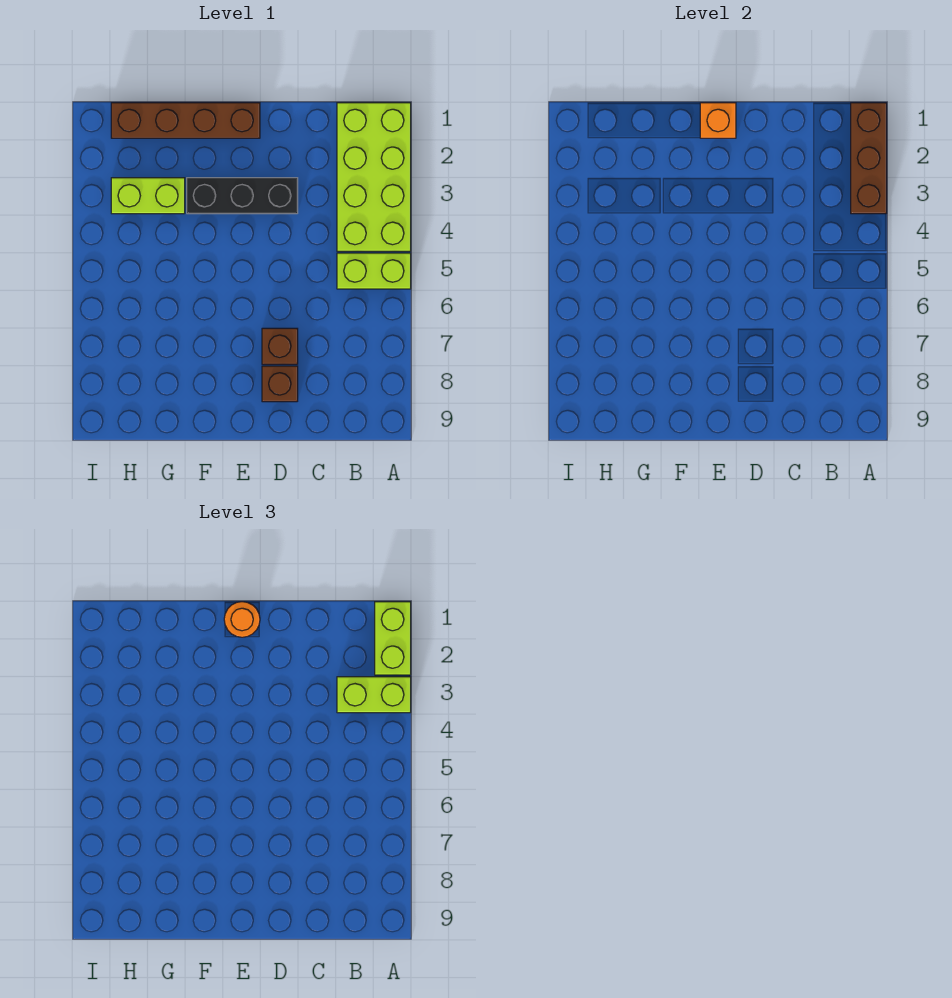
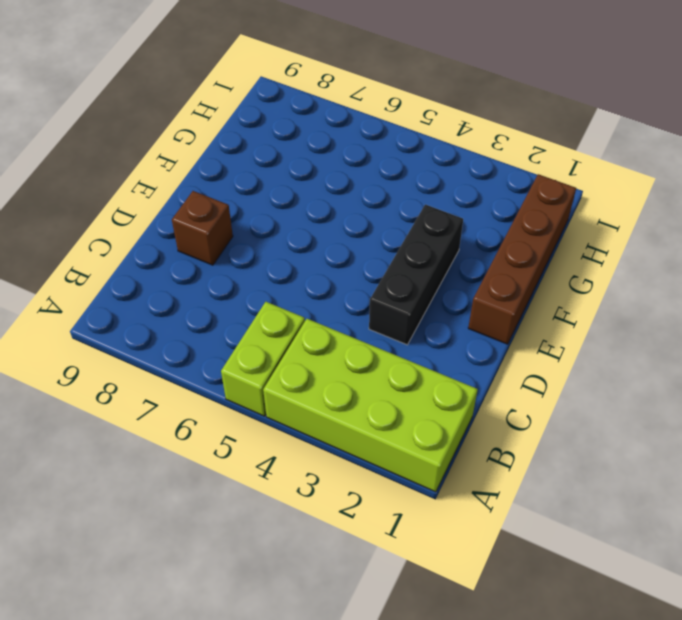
none -> brown brick D7 level 1
none -> lime brick G3:H3 level 1
none -> brown brick A1:A3 level 2

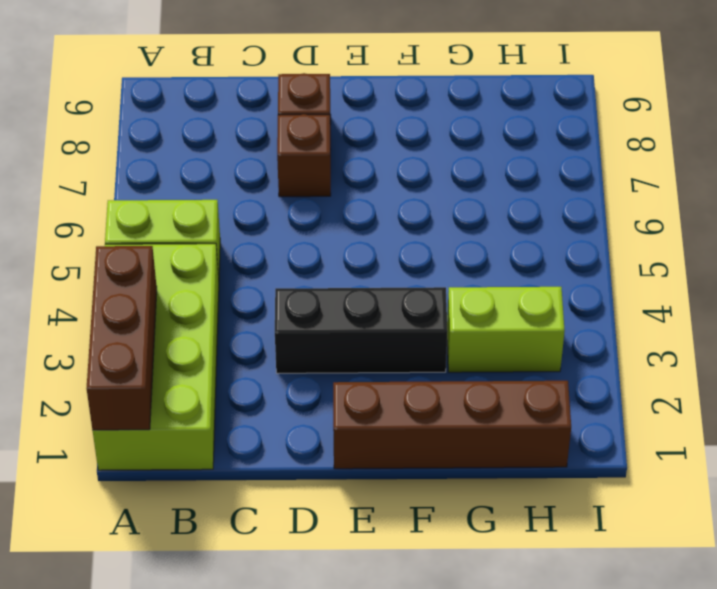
none -> orange brick E1 level 2
none -> lime brick A1:A2 level 3
none -> lime brick A3:B3 level 3

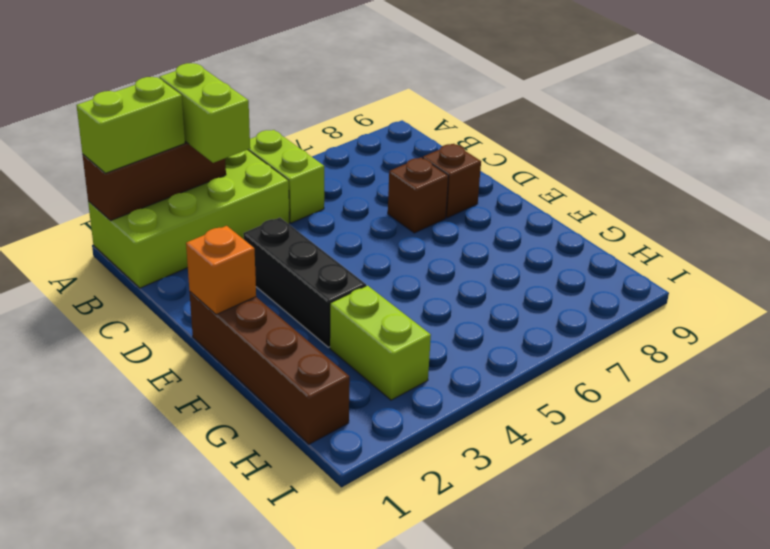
none -> orange round brick E1 level 3

